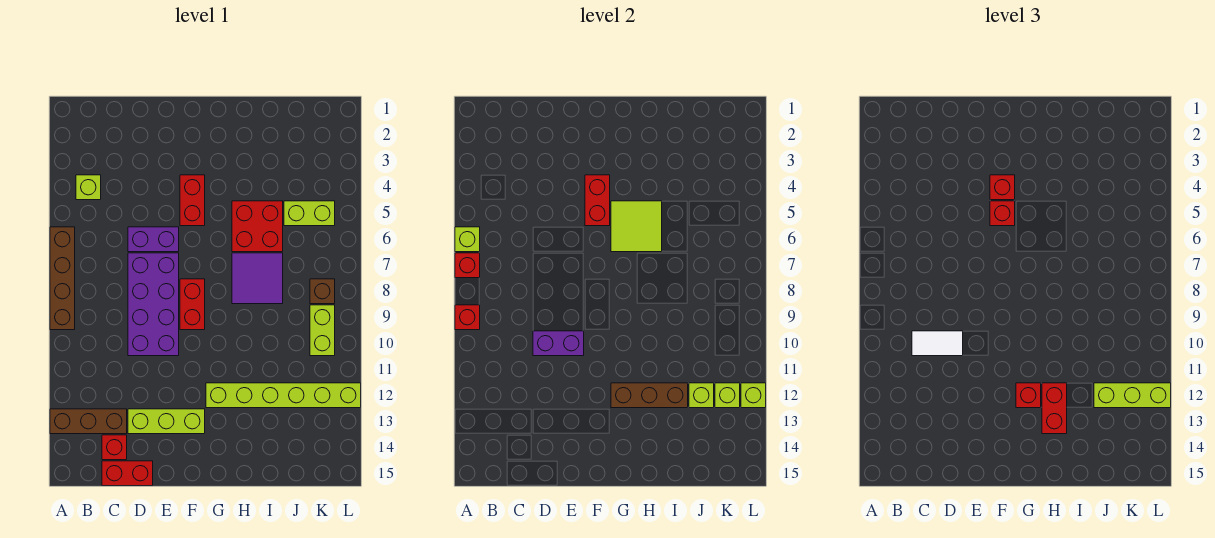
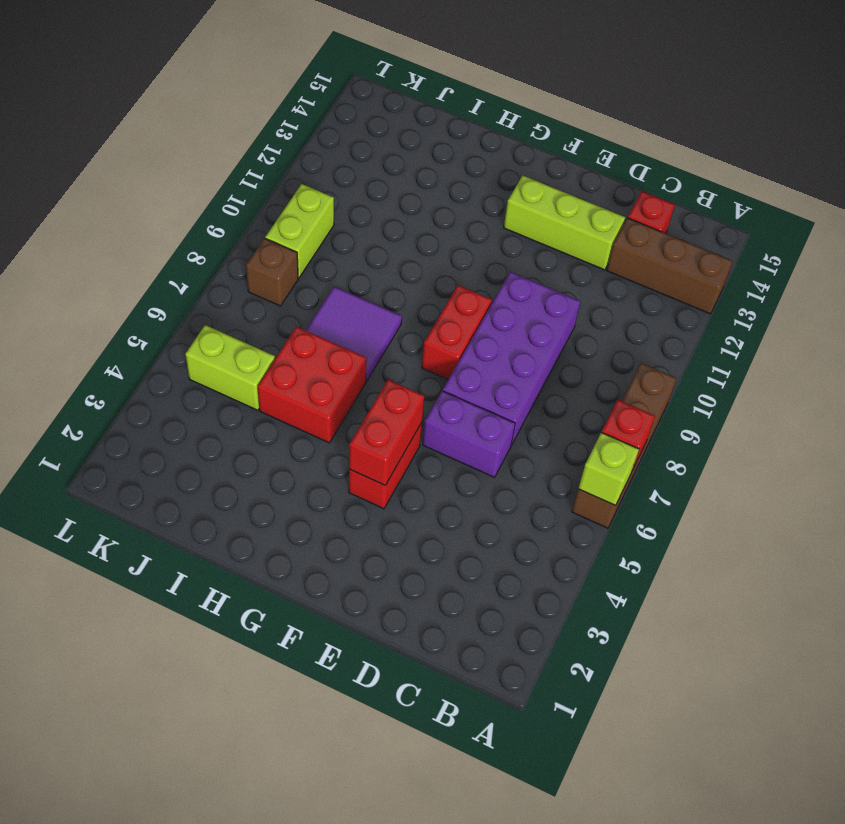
none -> lime brick B4 level 1
none -> red brick C15:D15 level 1
none -> lime brick G12:L12 level 1
none -> red brick A9 level 2

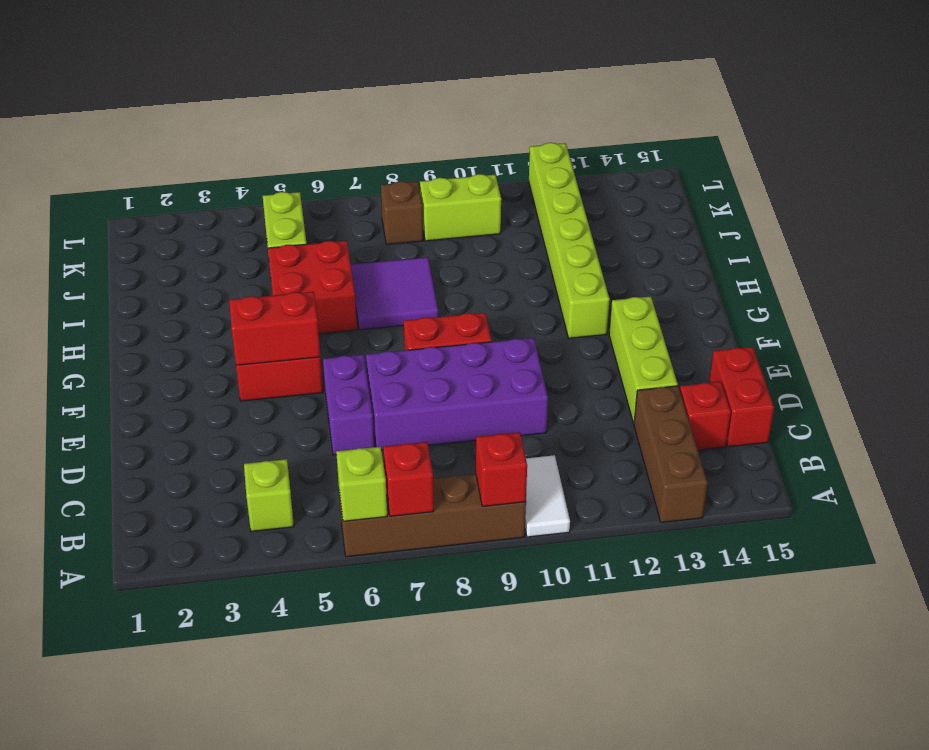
white tile A10:B10 level 1 -> white tile C10:D10 level 3
none -> purple brick D10:E10 level 2
none -> lime tile G5:H6 level 2
none -> brown brick G12:I12 level 2
none -> lime brick J12 level 2

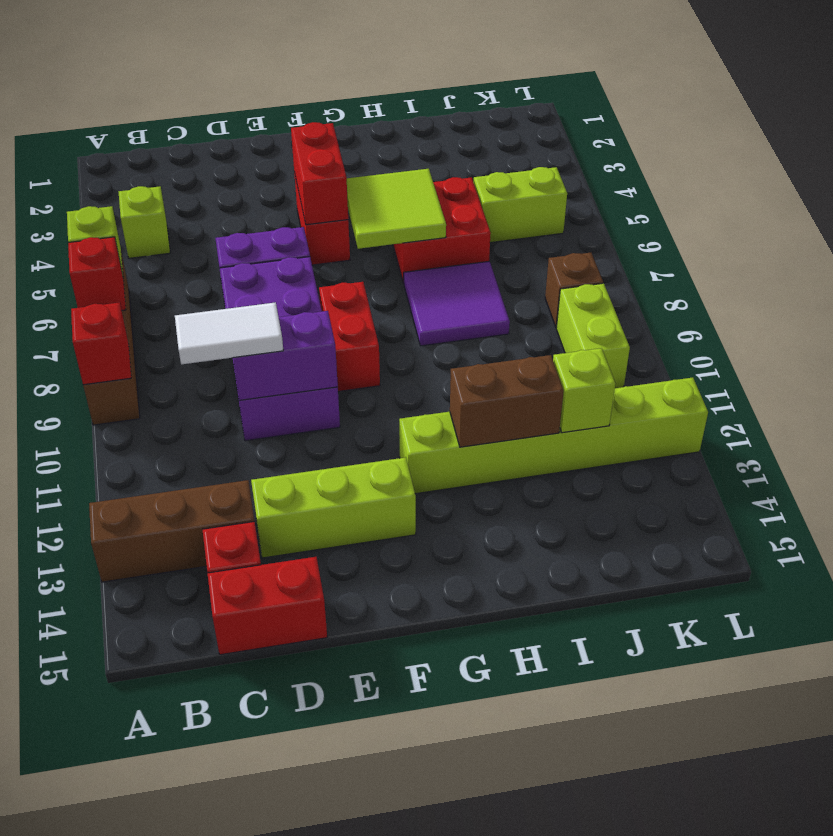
brown brick H12:I12 level 2 -> brown brick G12:I12 level 2
none -> lime brick K12 level 2
none -> lime brick L12 level 2
none -> red brick F4 level 3
none -> red brick F5 level 3

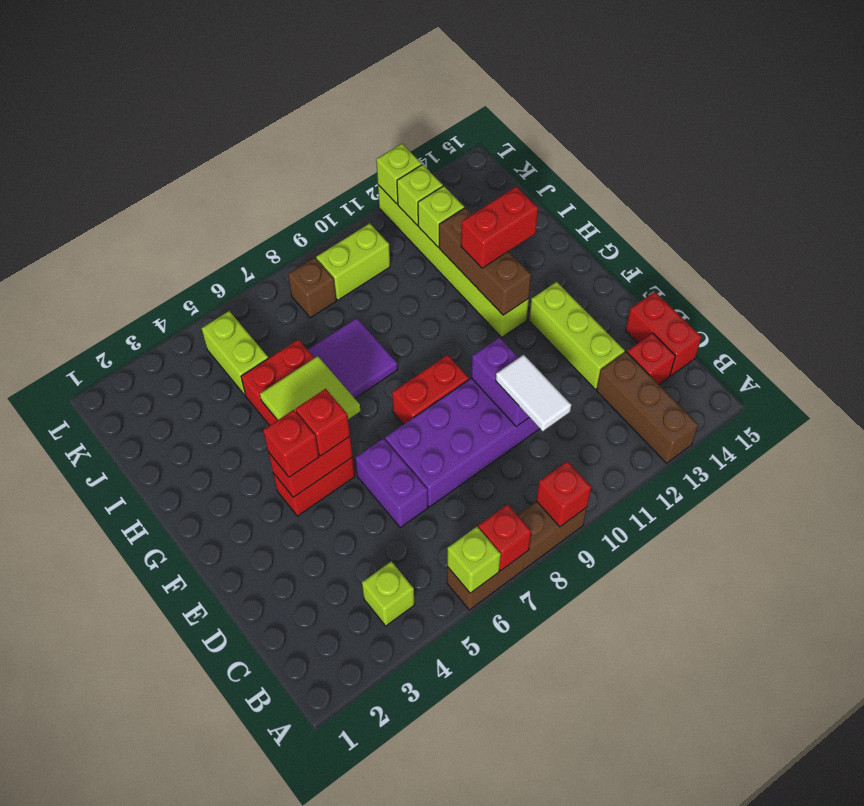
none -> red brick G12 level 3
none -> lime brick J12:L12 level 3

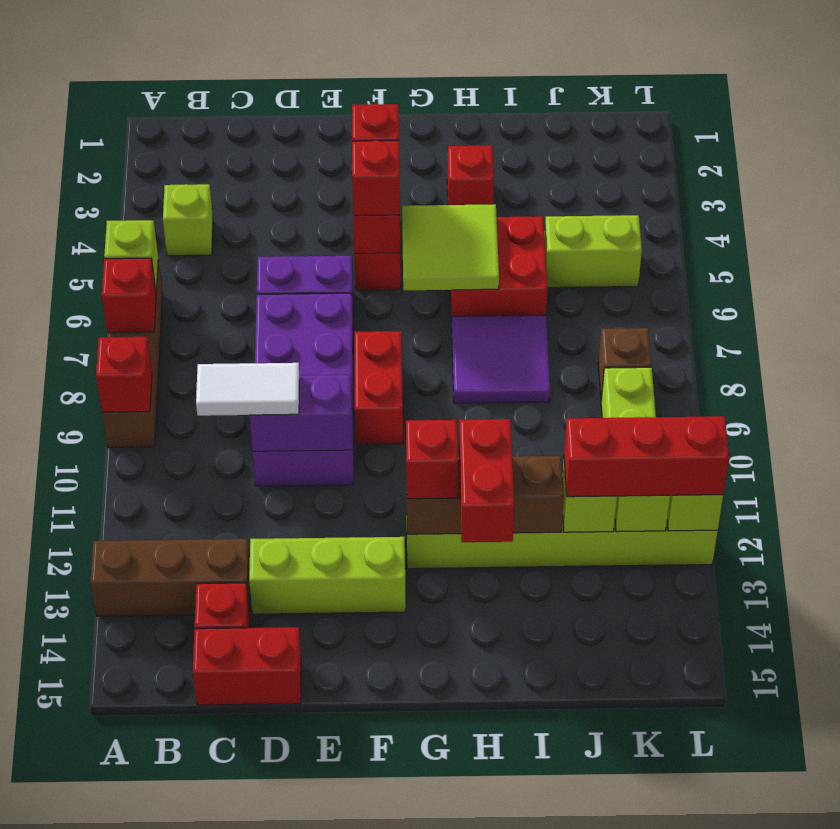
red brick H3 level 1 -> none
red brick J12:L12 level 3 -> lime brick J12:L12 level 3

